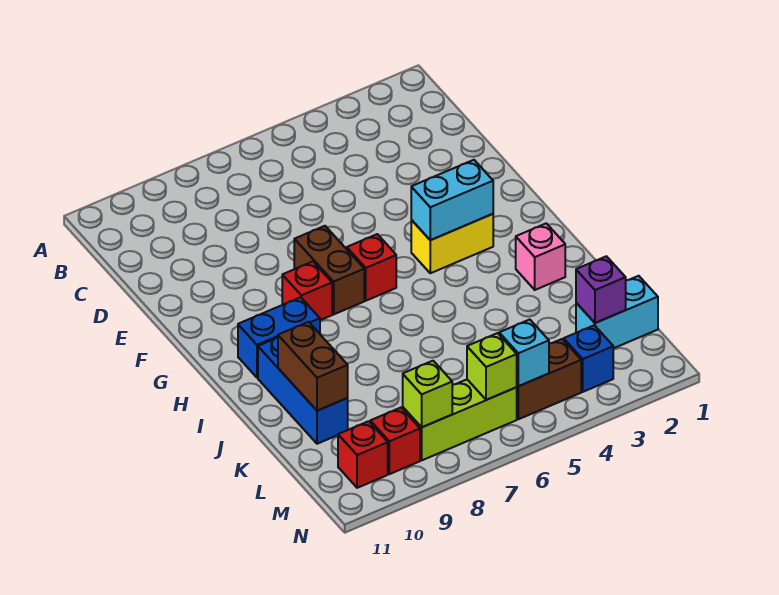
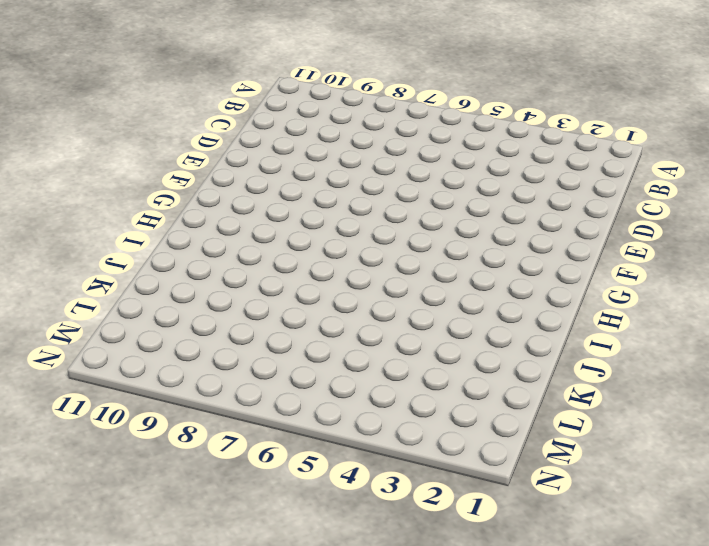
none -> brown brick F7:G7 level 1
none -> yellow brick G3:G4 level 1
none -> red brick G6 level 1

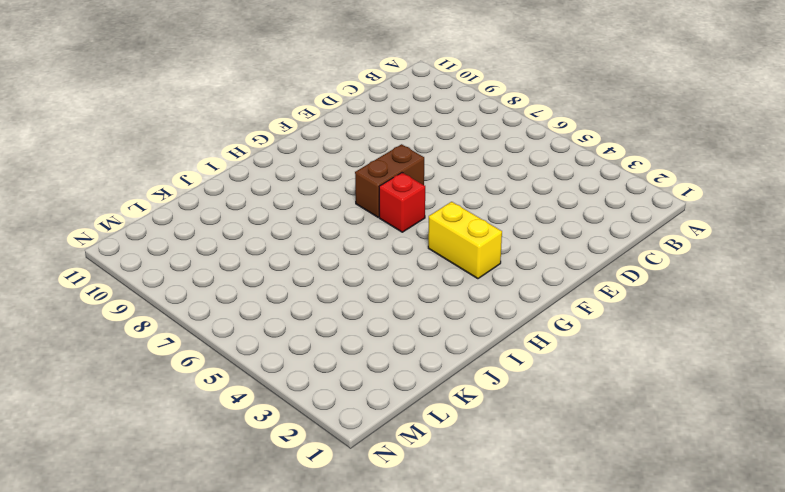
none -> red brick G8 level 1
none -> blue brick H9:H10 level 1
none -> pink brick I2 level 1

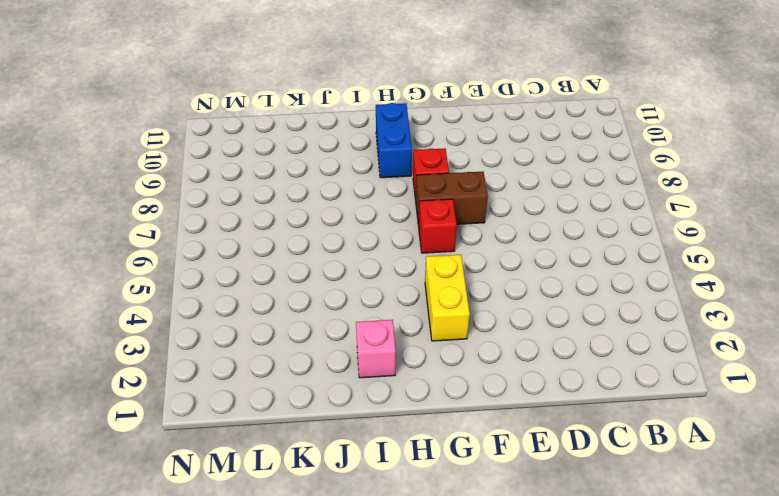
none -> blue brick I10:K10 level 1
none -> cyan brick L1:L2 level 1
none -> blue brick M3 level 1

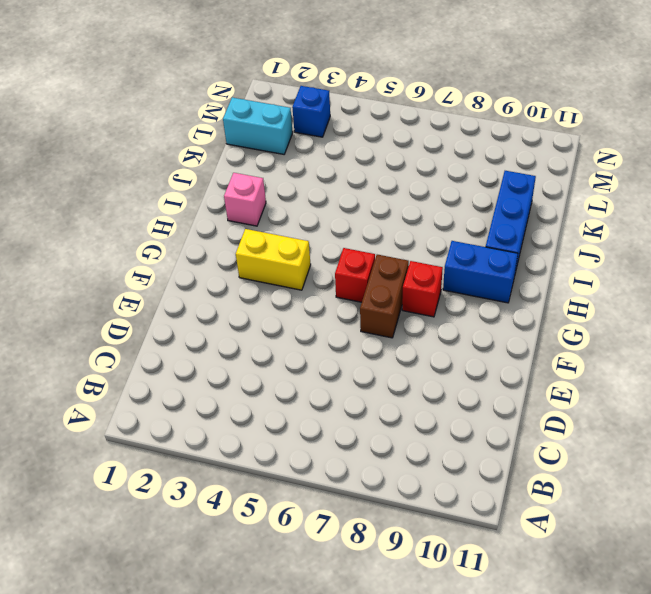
none -> brown brick M4:M5 level 1
none -> lime brick M6:M8 level 1
none -> red brick M9 level 1

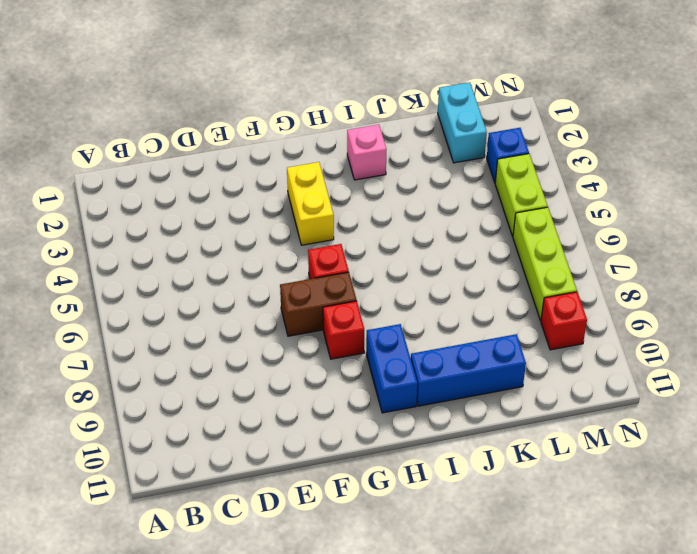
lime brick M4:M5 level 1 -> brown brick M4:M5 level 1
none -> red brick M10 level 1
none -> cyan brick G3:G4 level 2
none -> brown brick J10:K10 level 2

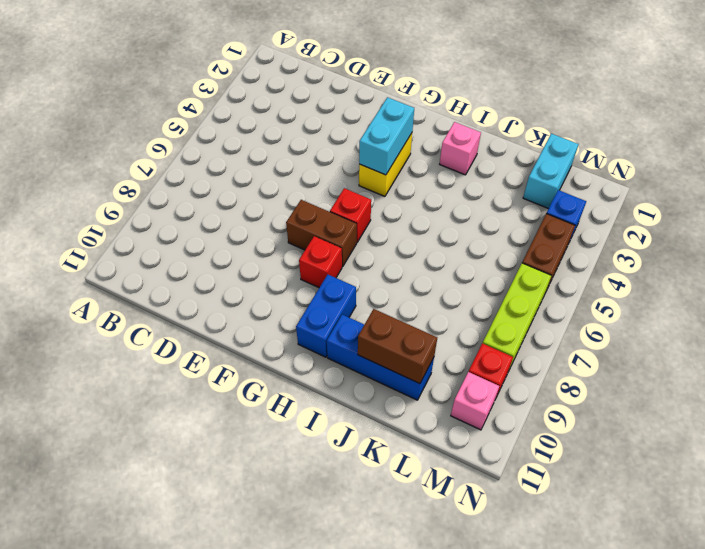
pink brick M10 level 1 -> red brick M10 level 1
none -> purple brick L2 level 2
none -> cyan brick M5 level 2
none -> lime brick M6 level 2

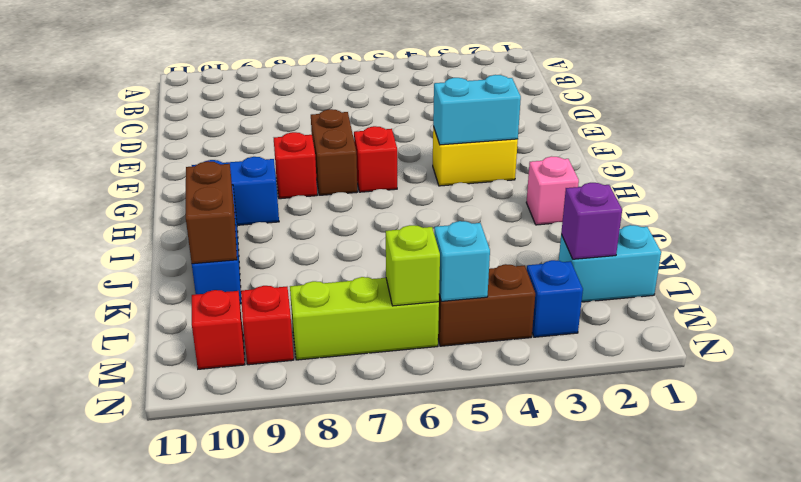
none -> lime brick M8 level 2

